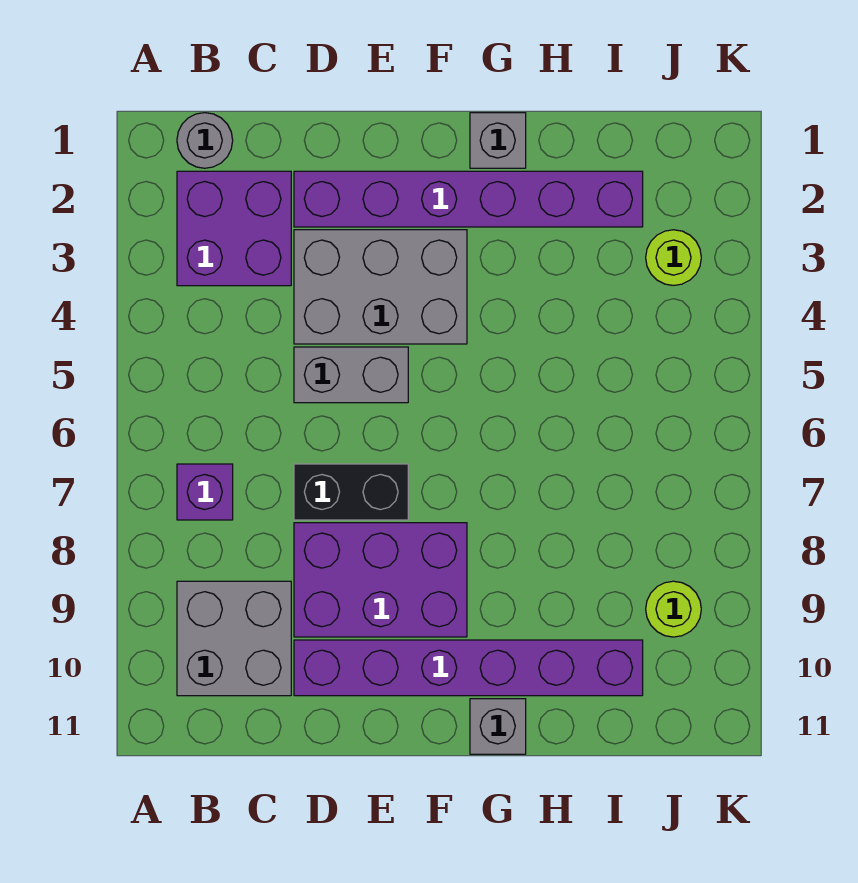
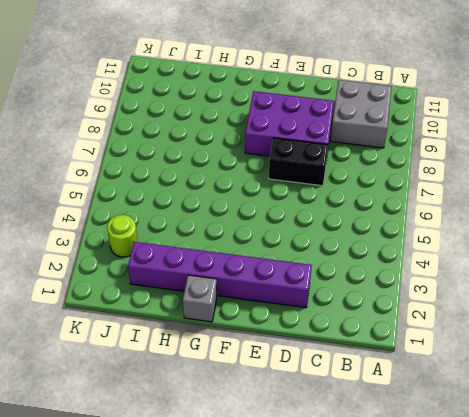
none -> grey round brick B1 level 1
none -> purple brick B2:C3 level 1
none -> purple brick B7 level 1

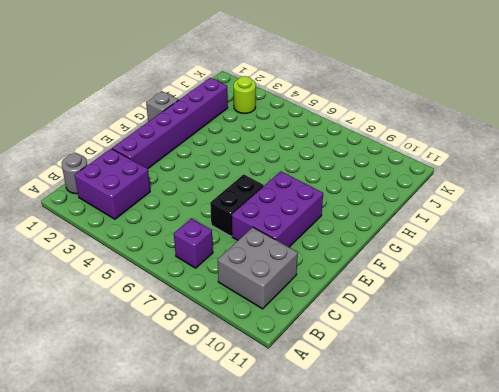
none -> grey brick D3:F4 level 1
none -> grey brick D5:E5 level 1
none -> purple brick D10:I10 level 1

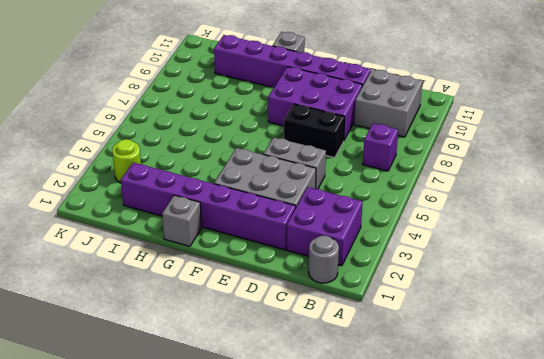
none -> lime round brick J9 level 1

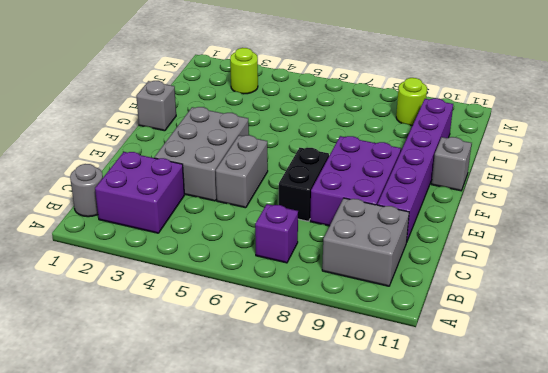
none -> purple brick D2:I2 level 1

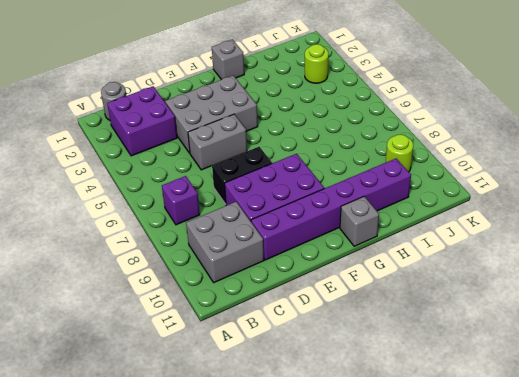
none -> purple brick D2:I2 level 1

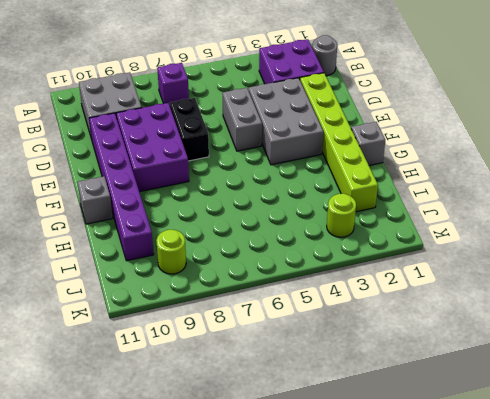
lime brick D2:I2 level 1 -> purple brick D2:I2 level 1

